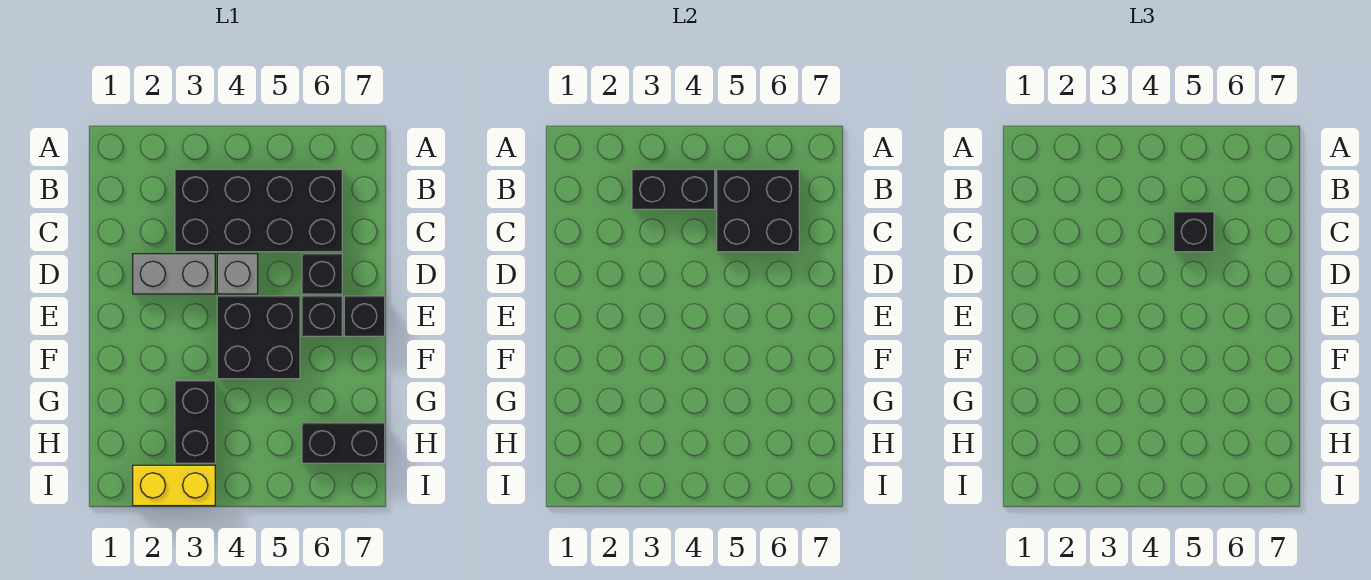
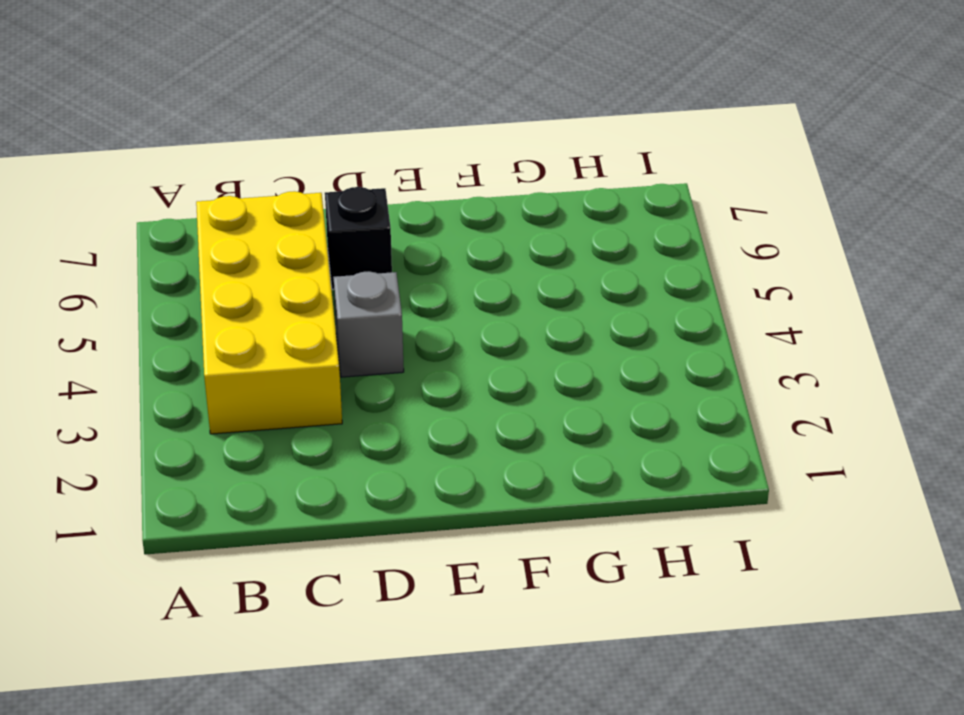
yellow brick B3:C6 level 1 -> black brick B3:C6 level 1
none -> grey brick D2:D3 level 1
none -> black brick E4:F5 level 1
none -> black brick E6 level 1

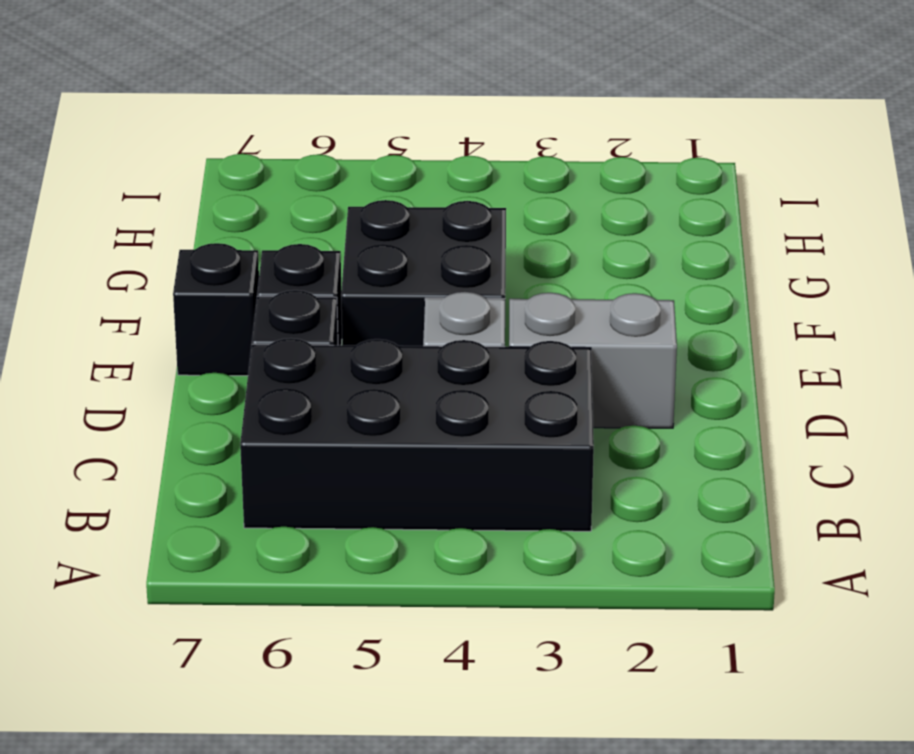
none -> black brick G3:H3 level 1
none -> black brick H6:H7 level 1
none -> yellow brick I2:I3 level 1

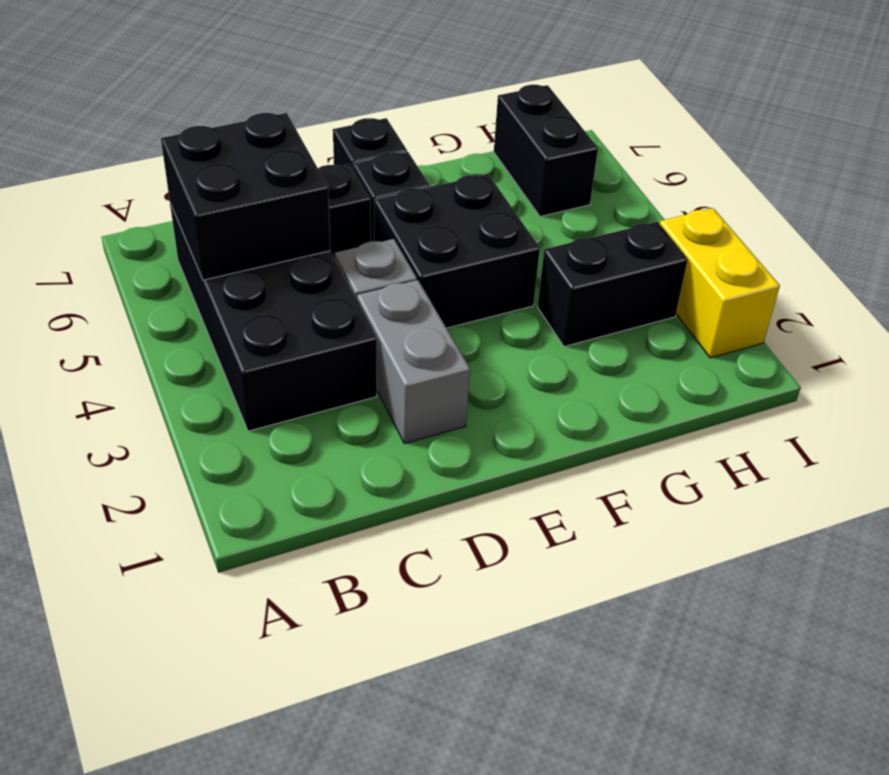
none -> black brick B3:B4 level 2
none -> black brick C5 level 3

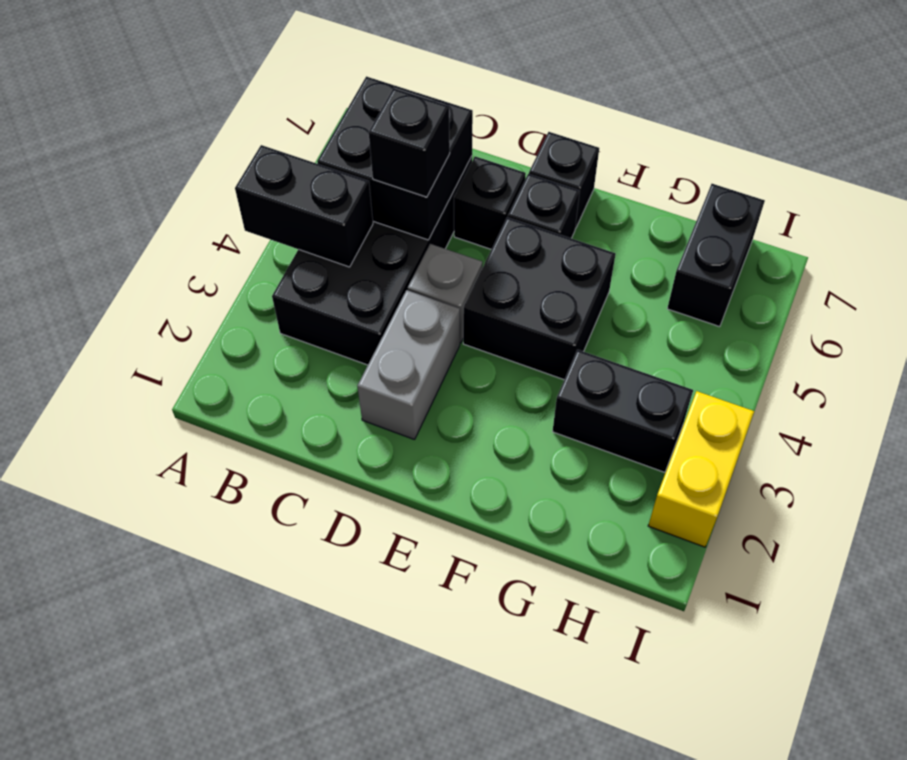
black brick A4:B4 level 2 -> black brick B3:B4 level 2

